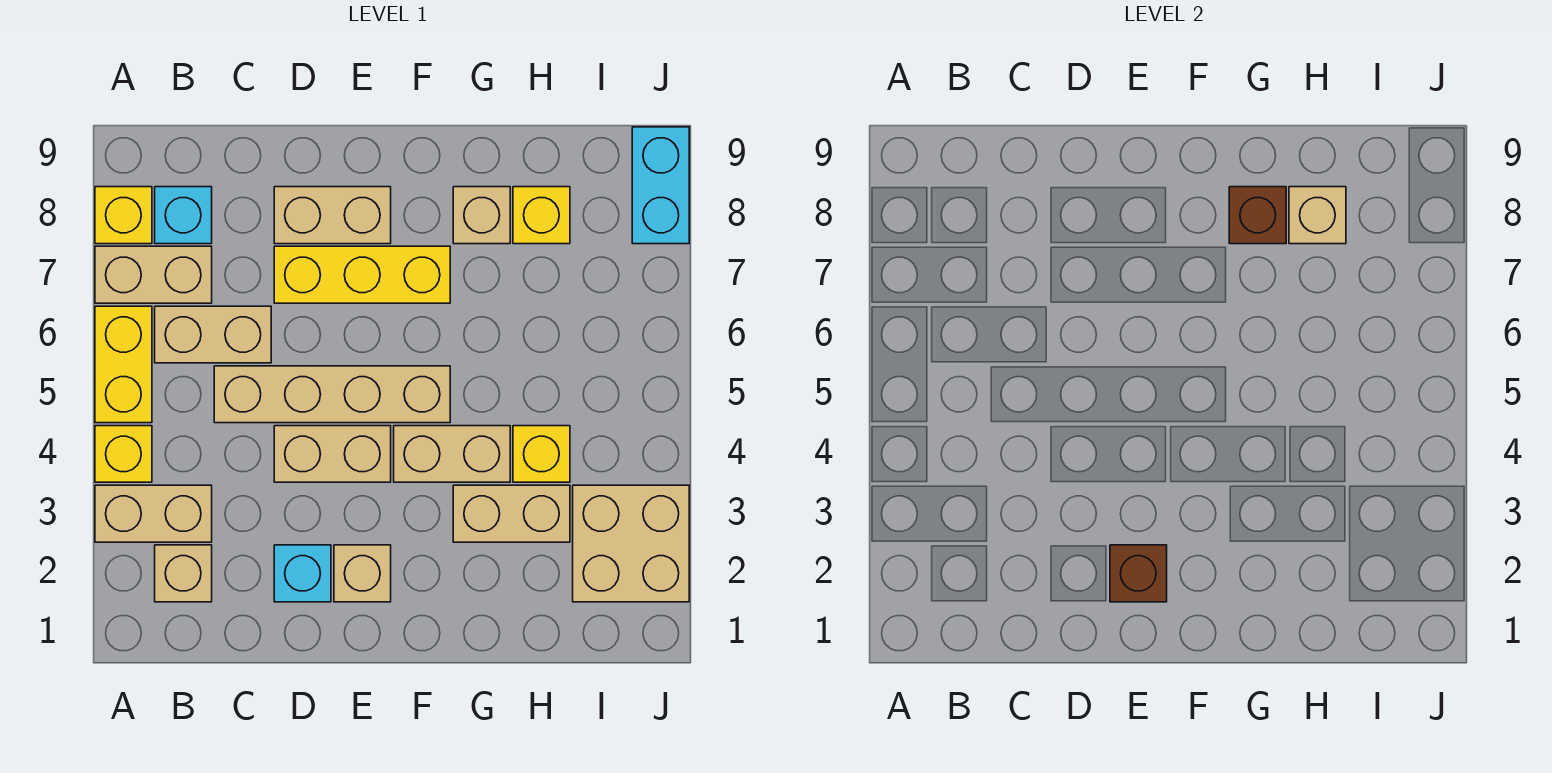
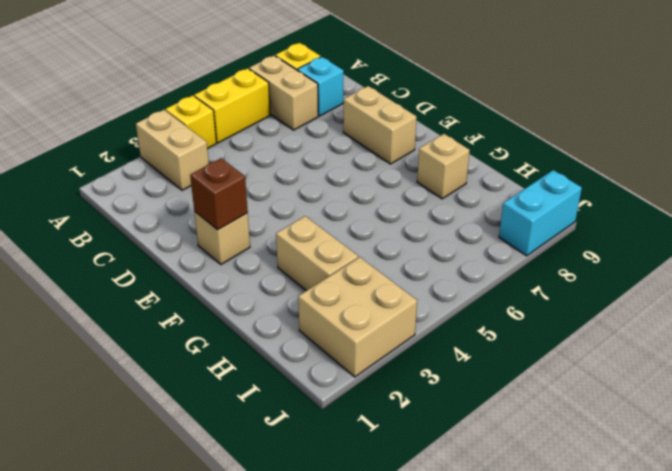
none -> tan brick B2 level 1
none -> tan brick B6:C6 level 1
none -> tan brick C5:F5 level 1

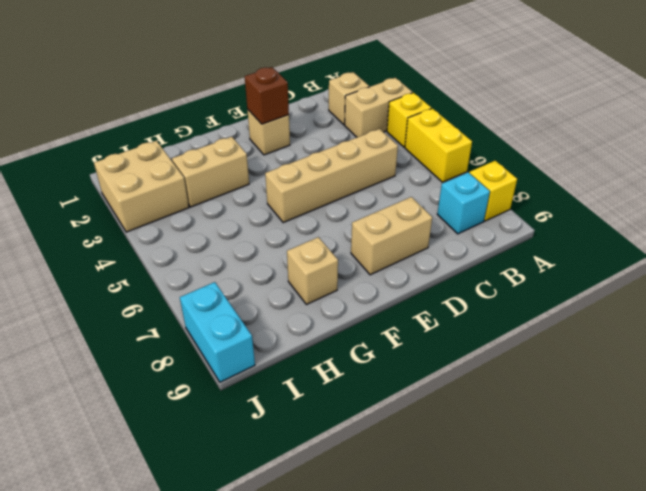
none -> tan brick A7:B7 level 1
none -> tan brick B6:C6 level 1
none -> cyan brick D2 level 1

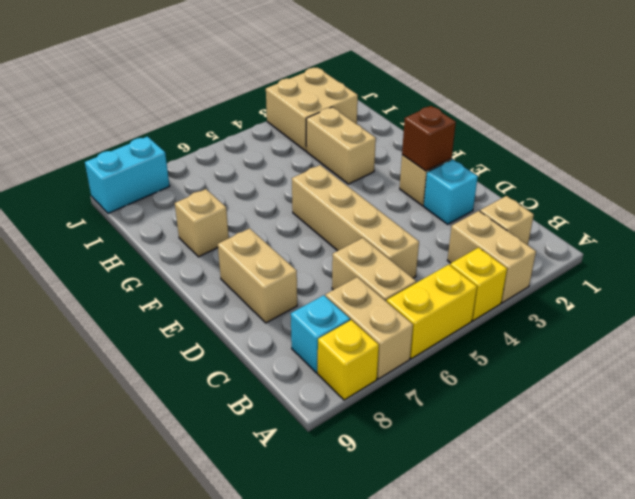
none -> tan brick D4:E4 level 1
none -> yellow brick D7:F7 level 1
none -> tan brick F4:G4 level 1

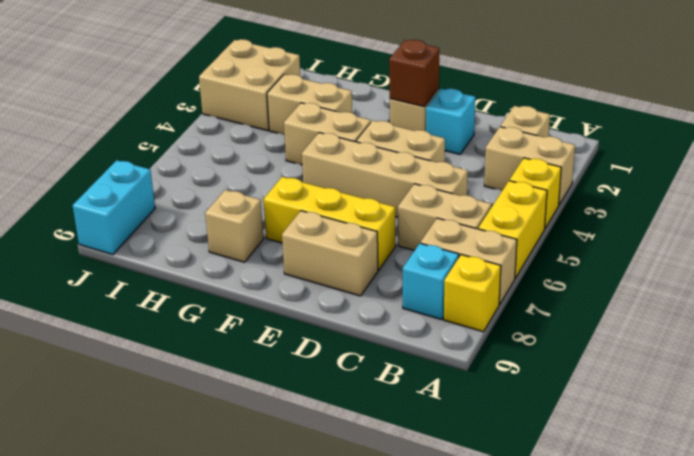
none -> yellow brick H4 level 1
none -> yellow brick H8 level 1
none -> brown brick G8 level 2

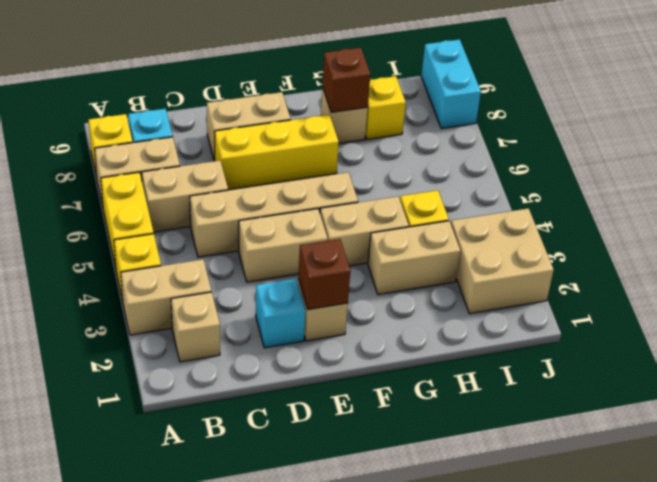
none -> tan brick H8 level 2

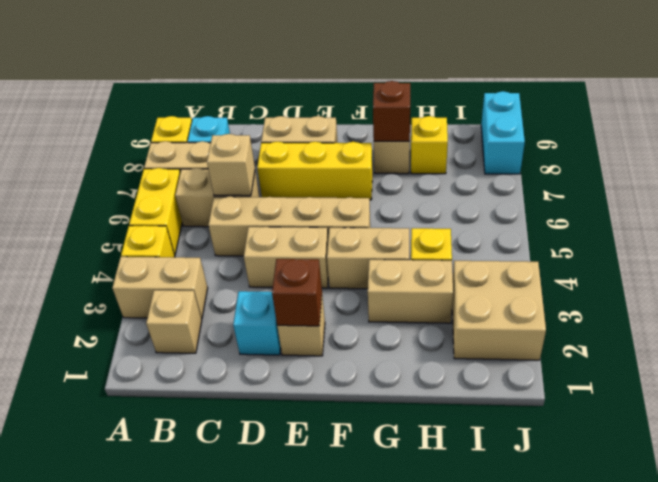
tan brick C6 level 2 -> tan brick H8 level 2

